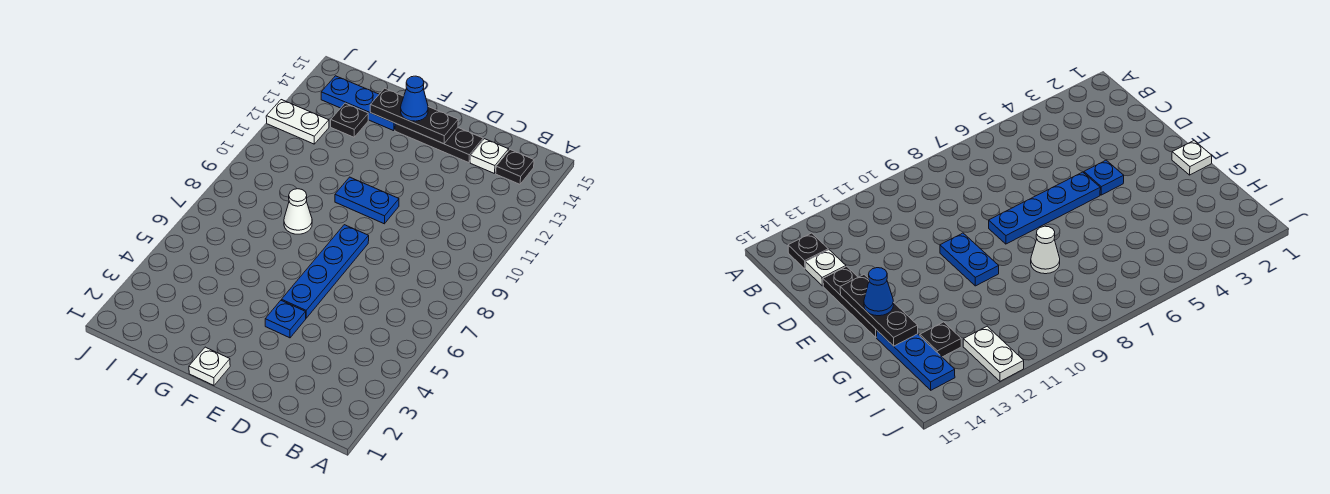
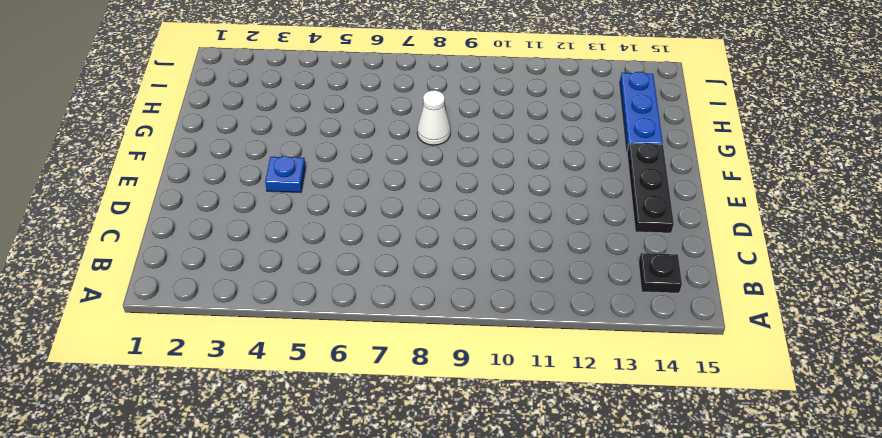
none -> white plate C14 level 1
none -> blue plate E5:E8 level 1
none -> blue plate E10:F10 level 1

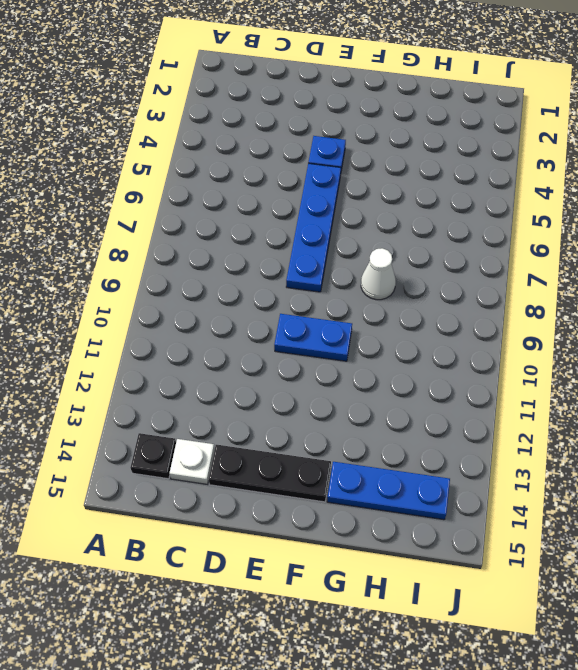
none -> white plate F1 level 1
none -> black plate H13 level 1
none -> white plate I12:J12 level 1

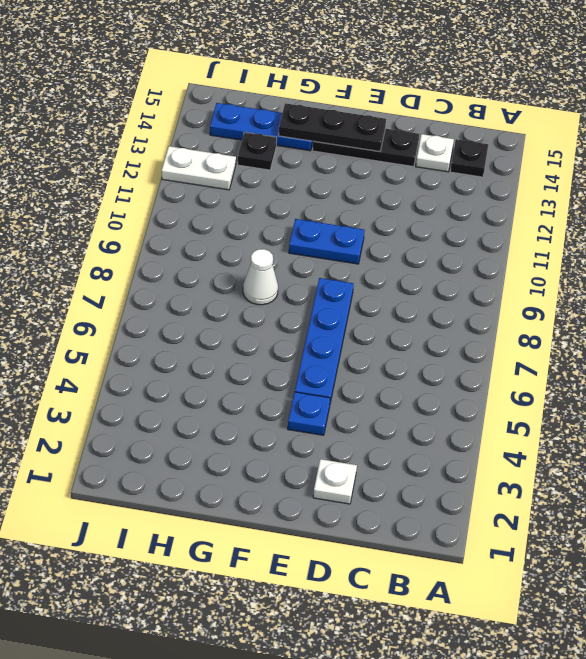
white plate D2 level 1 -> white plate F1 level 1
none -> blue cone F14 level 3

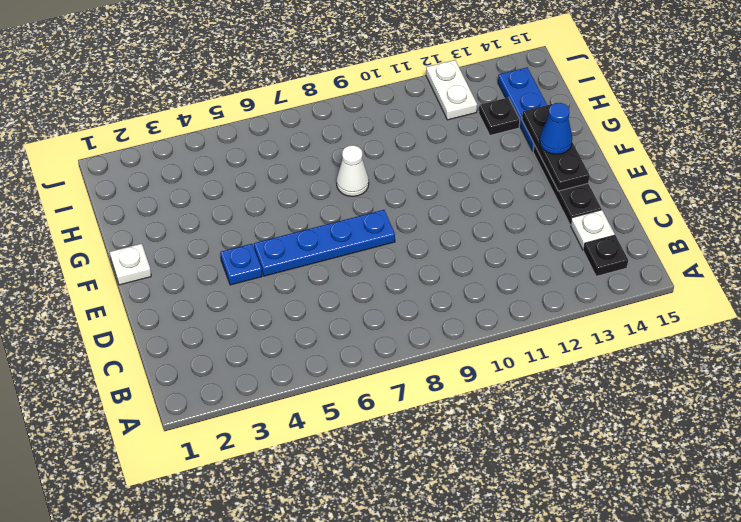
none -> blue plate E10:F10 level 1

